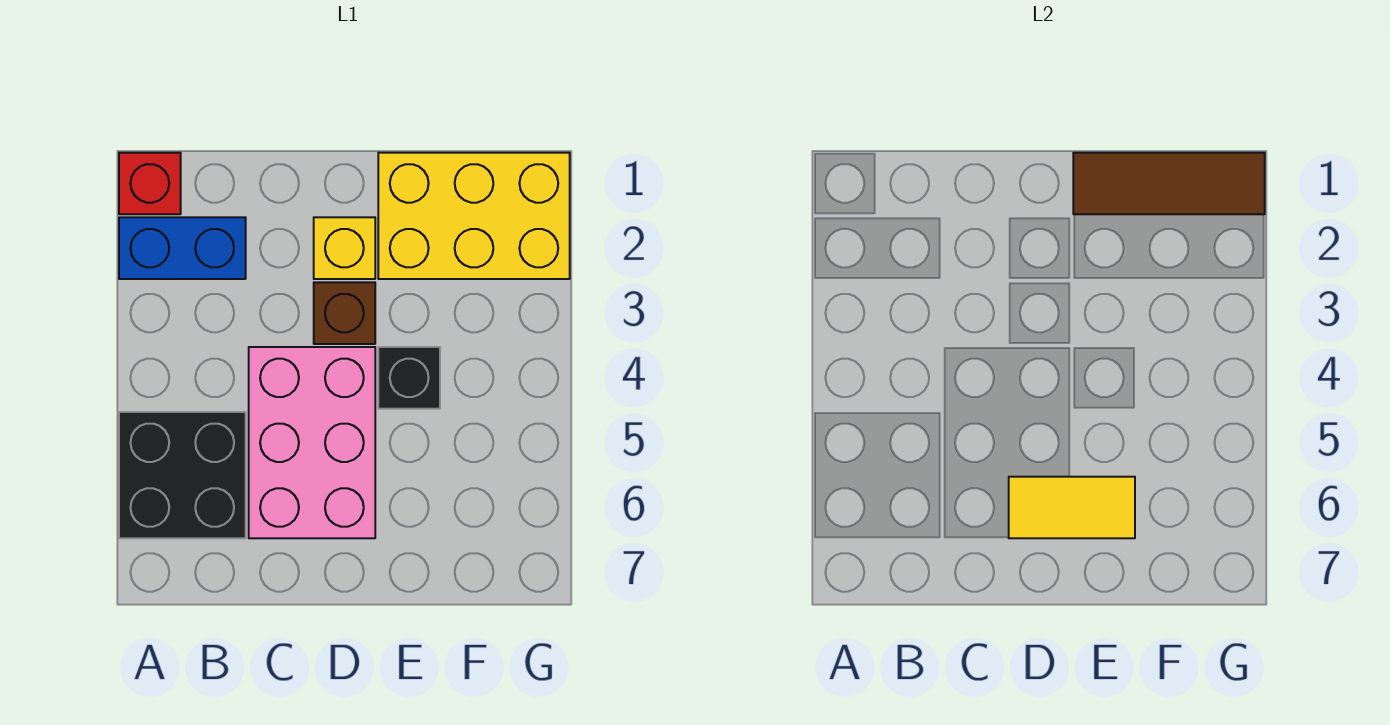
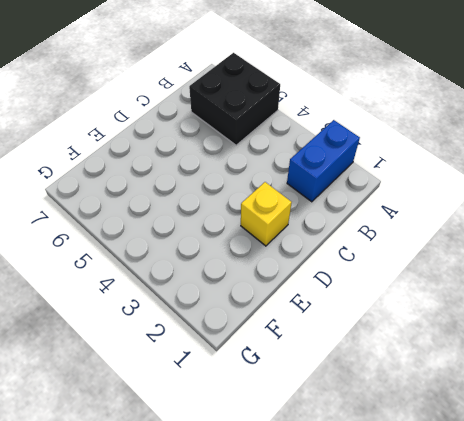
none -> red brick A1 level 1
none -> pink brick C4:D6 level 1

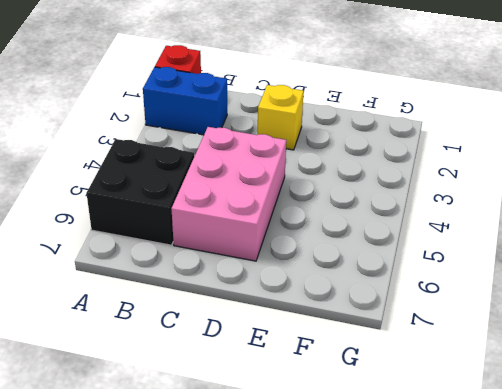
none -> brown brick D3 level 1
none -> yellow brick E1:G2 level 1

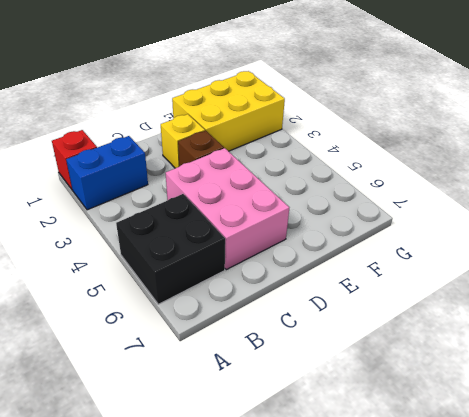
none -> black brick E4 level 1
none -> yellow tile D6:E6 level 2

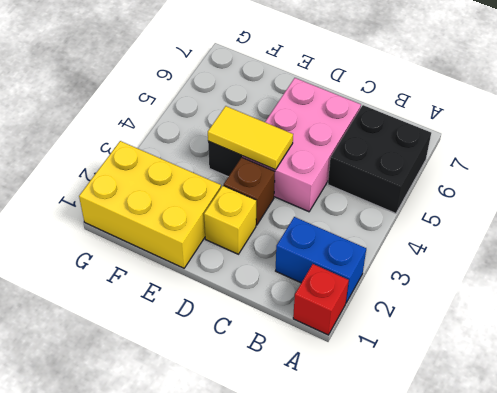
yellow tile D4:E4 level 2 -> yellow tile D6:E6 level 2
none -> brown tile E1:G1 level 2

